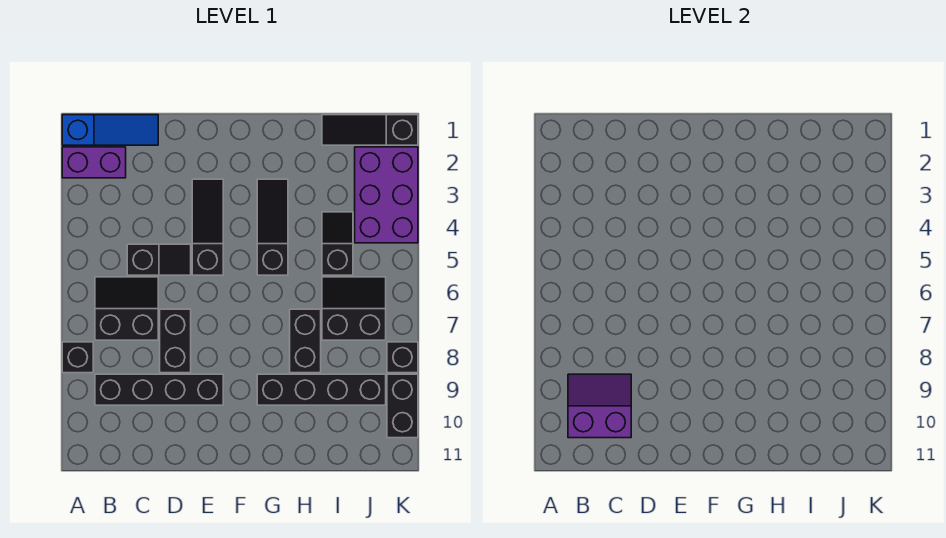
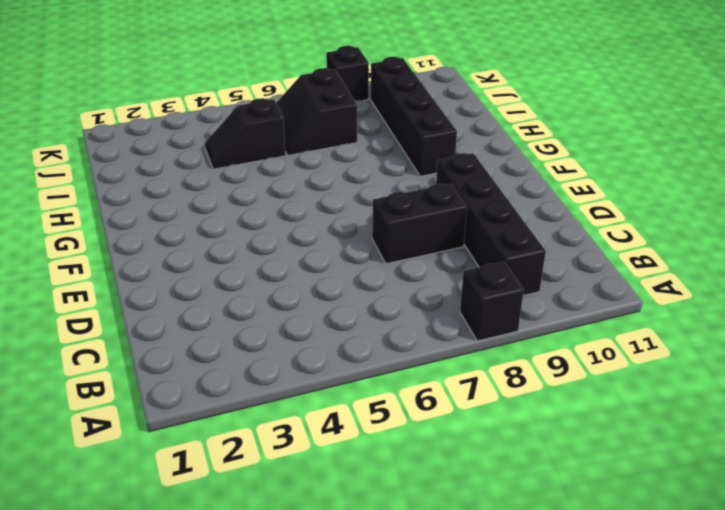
none -> blue slope A1:C1 level 1 top A
none -> purple brick A2:B2 level 1
none -> black slope B6:C7 level 1 top 7

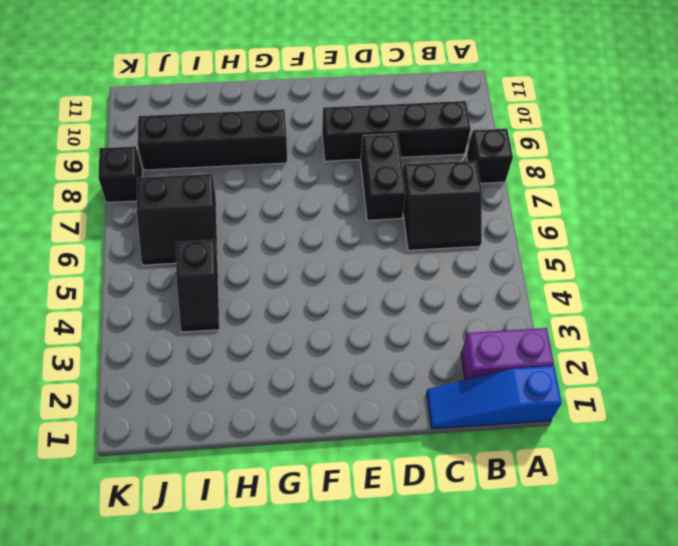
none -> black slope C5:D5 level 1 top C
none -> black slope E3:E5 level 1 top 5
none -> black slope G3:G5 level 1 top 5

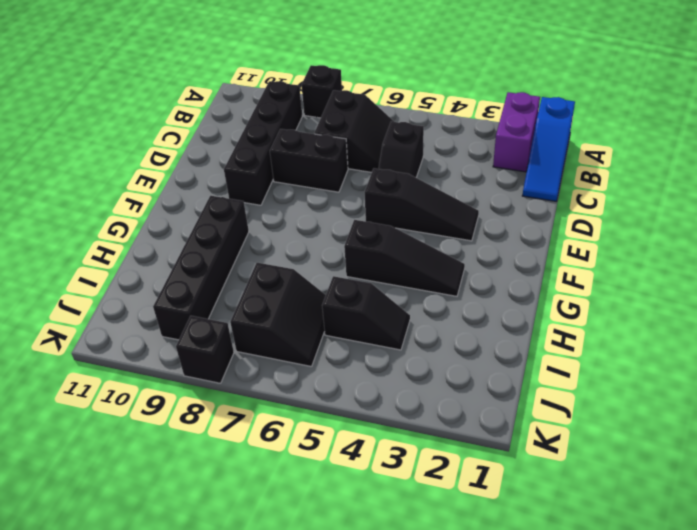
none -> black brick H7:H8 level 1
none -> black slope I1:K1 level 1 top K
none -> purple brick J2:K4 level 1

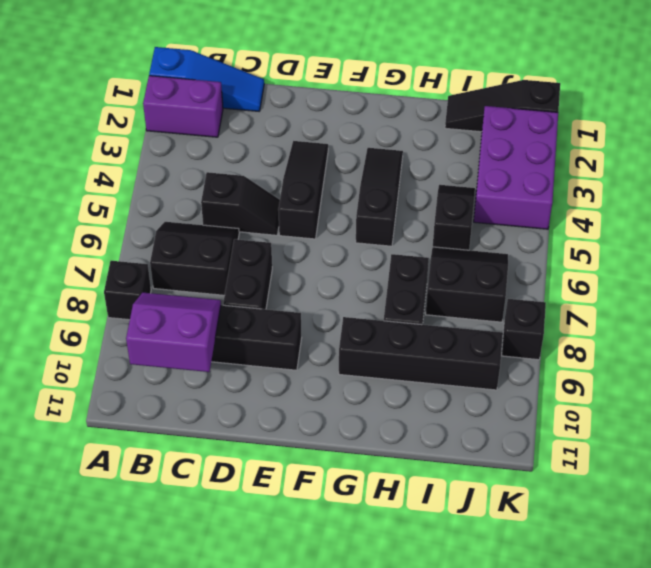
none -> black brick K9:K10 level 1

